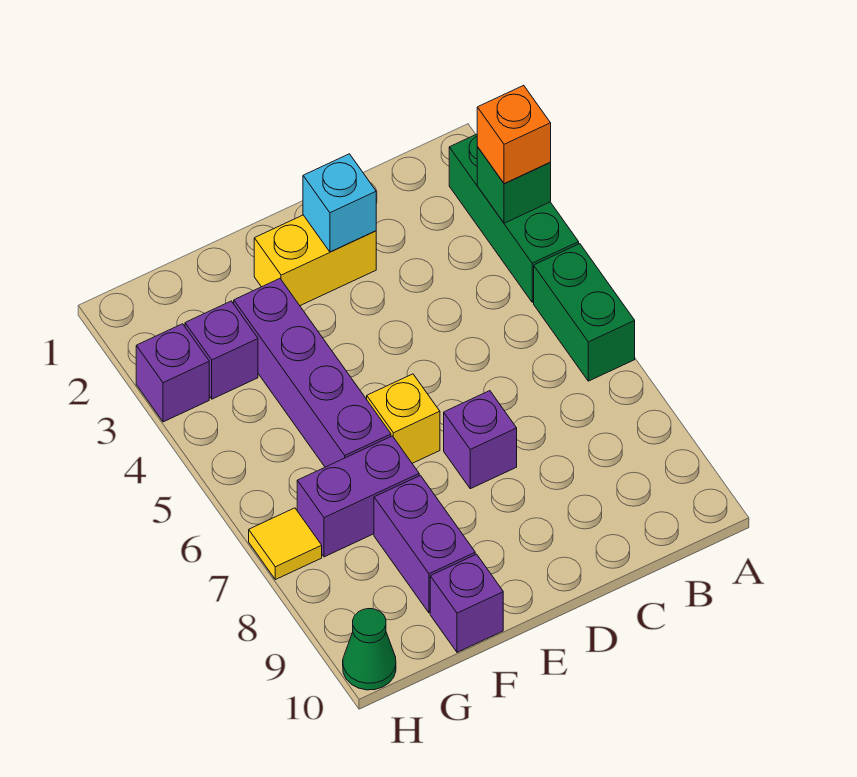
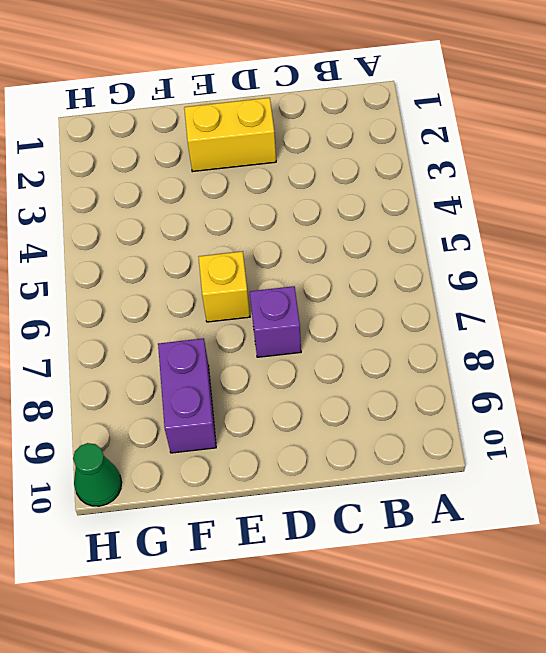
none -> green brick A2:A4 level 1
none -> green brick A5:A6 level 1
none -> purple brick F3:F6 level 1

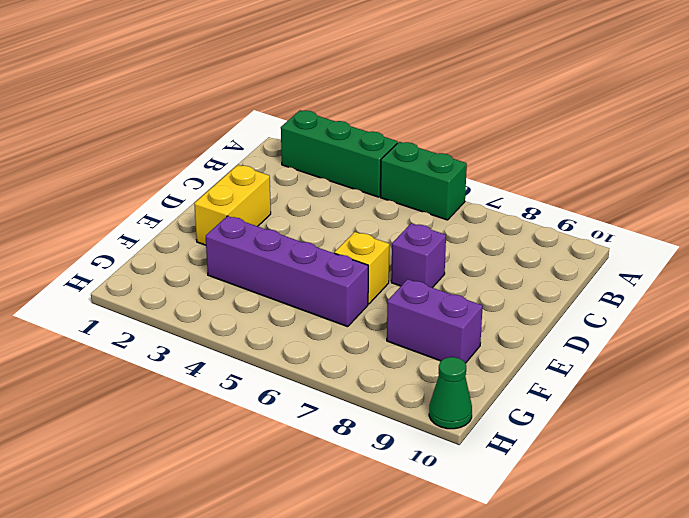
none -> purple brick F7:G7 level 1
none -> purple brick F10 level 1
none -> purple brick G3 level 1

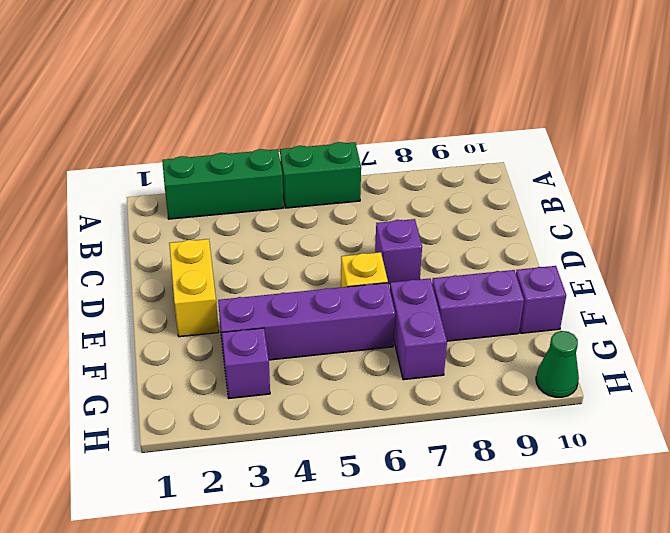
none -> purple brick H3 level 1
none -> yellow tile H7 level 1
none -> green brick A3 level 2

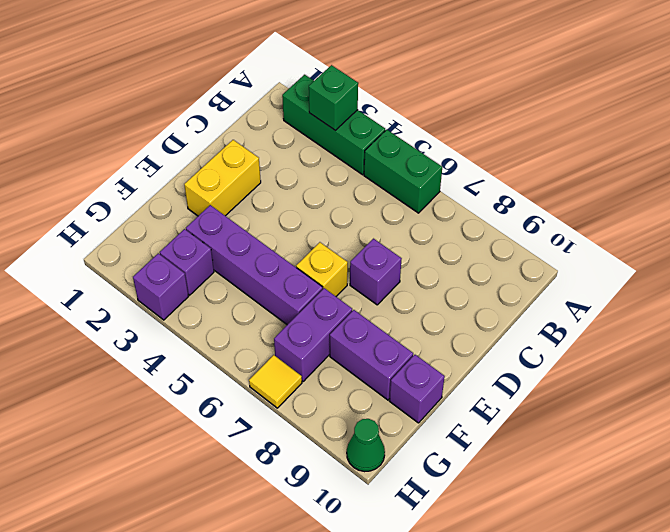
none -> cyan brick D2 level 2
none -> orange brick A3 level 3

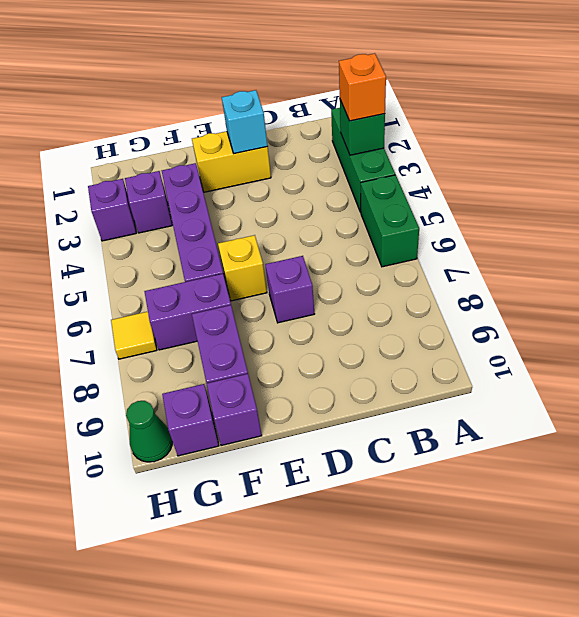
purple brick G10 level 1 -> none

